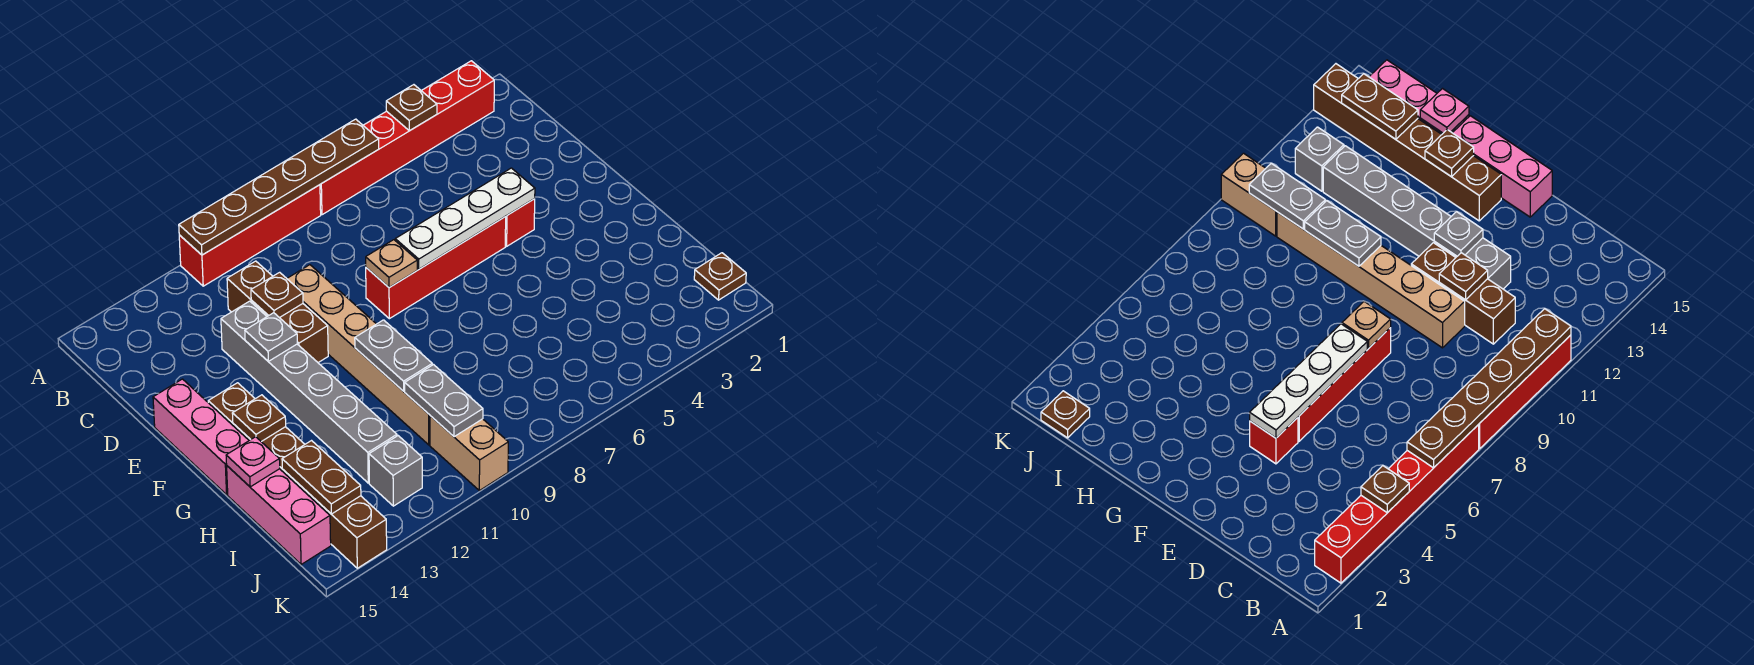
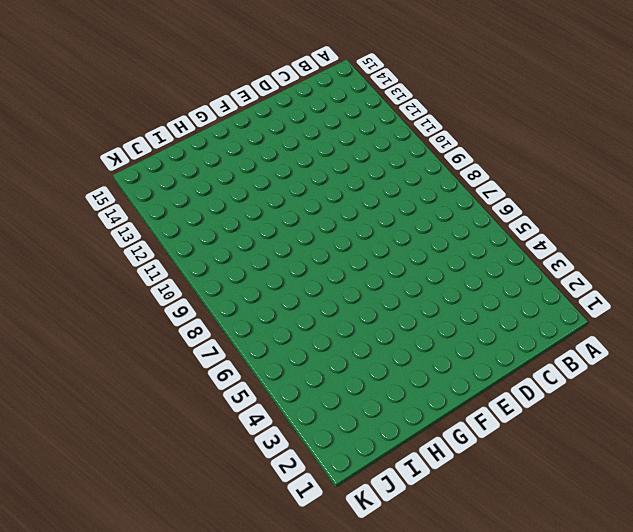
none -> red brick A2:A7 level 1
none -> red brick A8:A11 level 1
none -> brown brick C11:E11 level 1

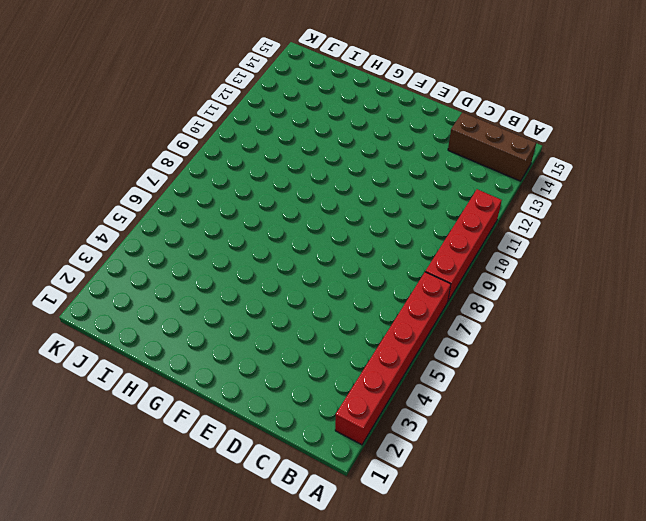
brown brick A14:C14 level 1 -> brown brick C11:E11 level 1
none -> tan brick D10:I10 level 1
none -> grey brick D12:I12 level 1
none -> red brick E4 level 1

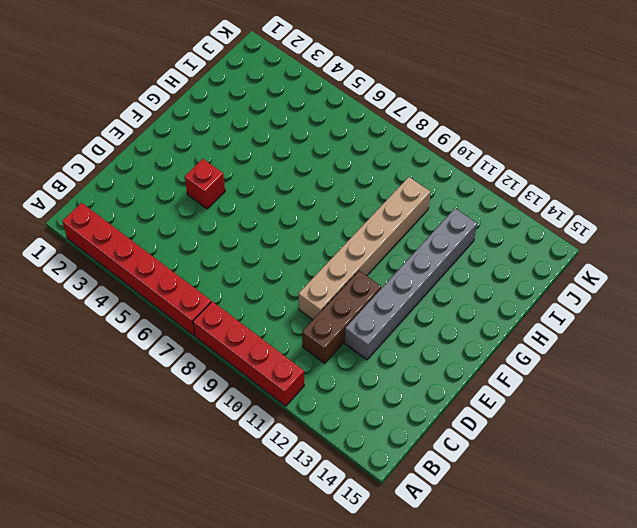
none -> red brick E5:E8 level 1
none -> pink brick E15:G15 level 1
none -> brown brick F14:K14 level 1

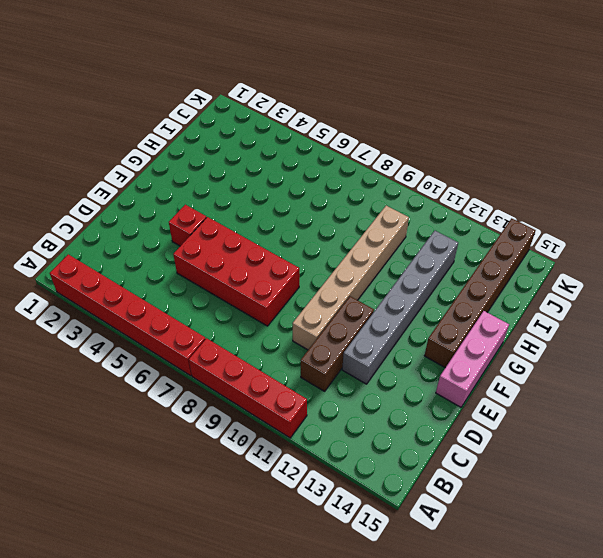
red brick D5:E8 level 1 -> red brick E5:E8 level 1
none -> pink brick H15:J15 level 1
none -> brown plate J1 level 1
none -> tan brick J10:K10 level 1

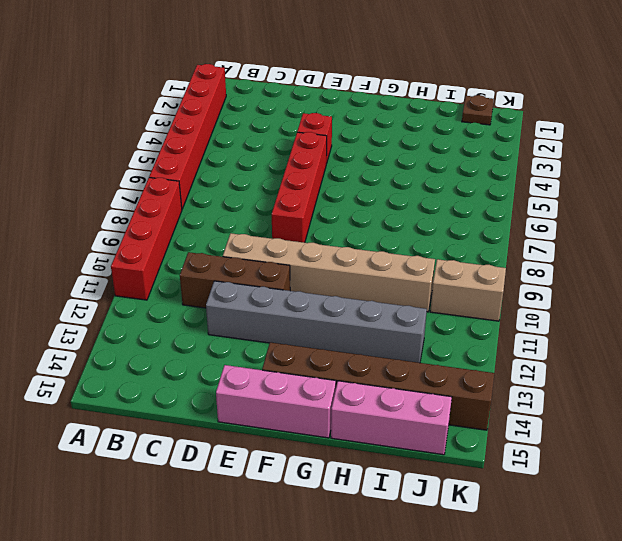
none -> grey brick J12 level 1
none -> brown plate A4 level 2
none -> brown plate A6:A11 level 2

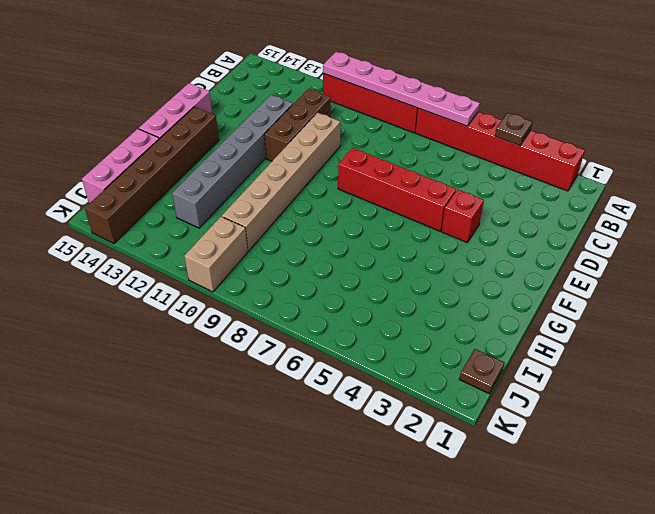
pink plate A6:A11 level 2 -> brown plate A6:A11 level 2
none -> grey brick J12 level 1
none -> brown plate D11 level 2
none -> white plate E4:E7 level 2

